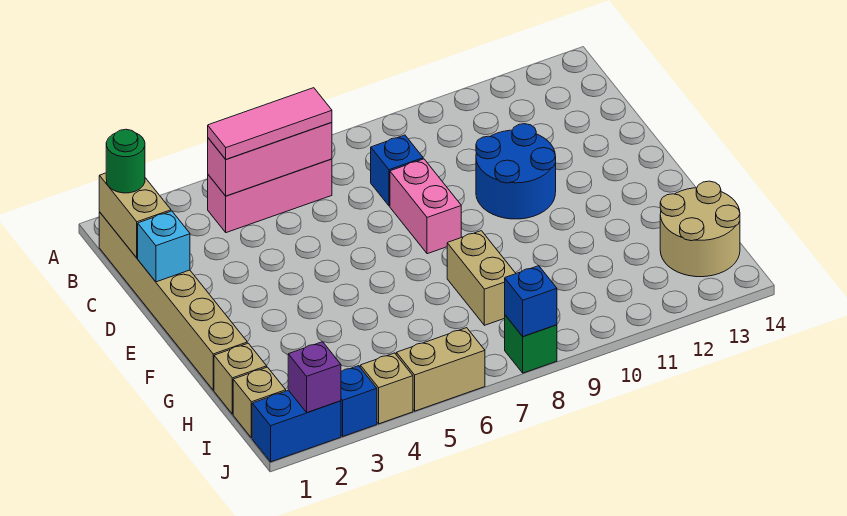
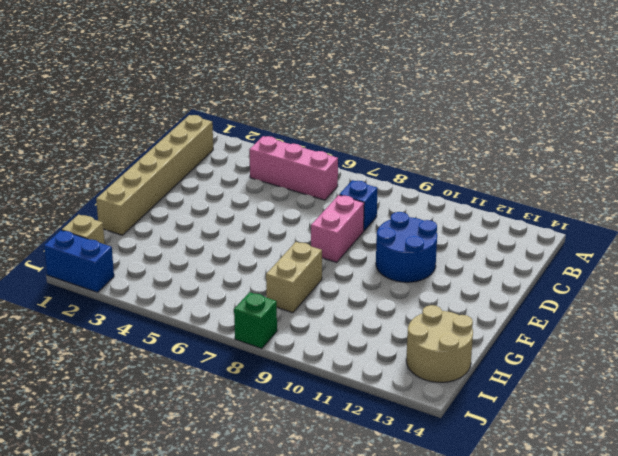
none -> tan brick H1 level 1
none -> blue brick J3 level 1
none -> tan brick J4 level 1

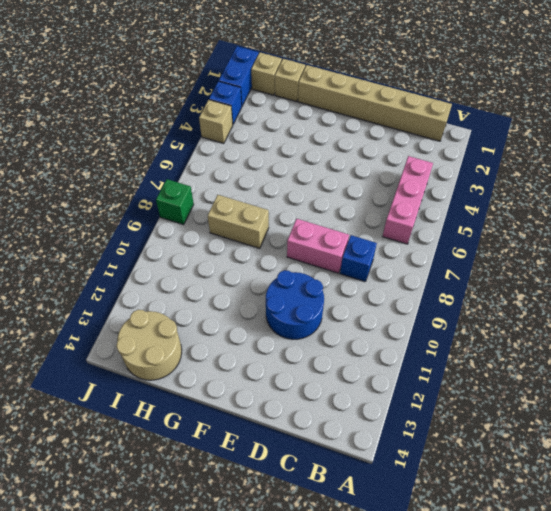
none -> tan brick J5:J6 level 1
none -> tan brick B1:C1 level 2
none -> pink brick B4:B6 level 2

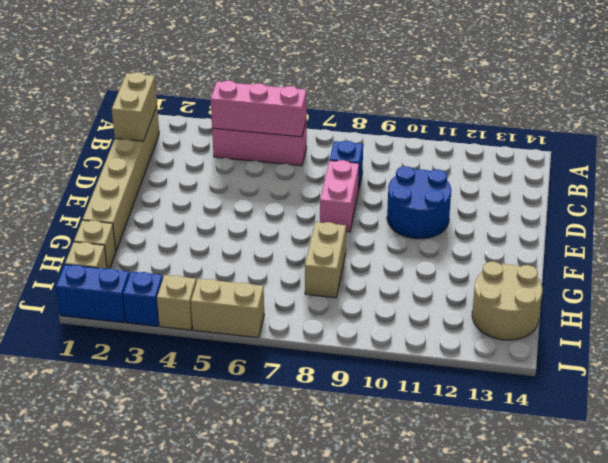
none -> green brick J8 level 1
none -> cyan brick D1 level 2
none -> purple brick J2 level 2

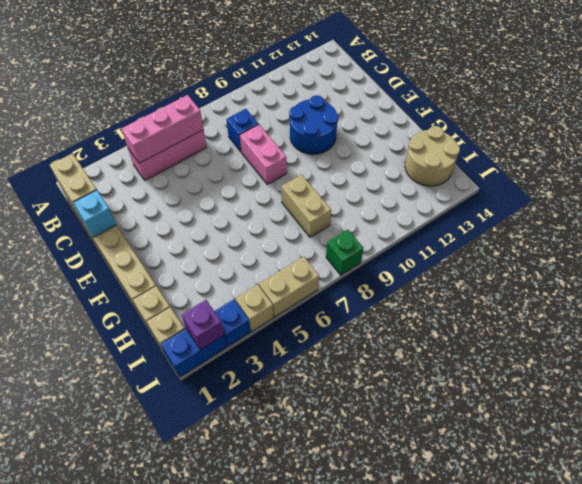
none -> blue brick J8 level 2
none -> green round brick B1 level 3
none -> pink tile B4:B6 level 3

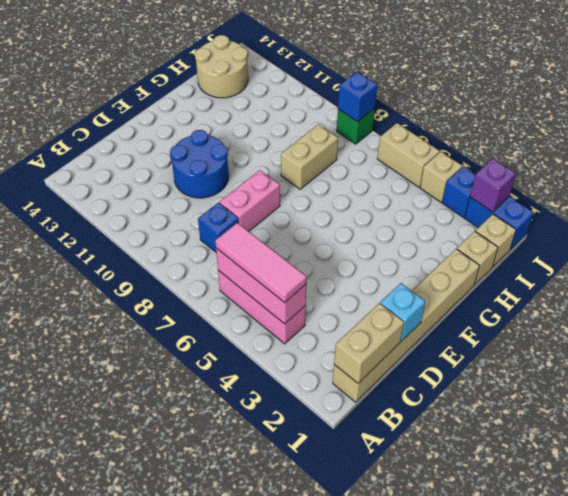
none -> green round brick B1 level 3

